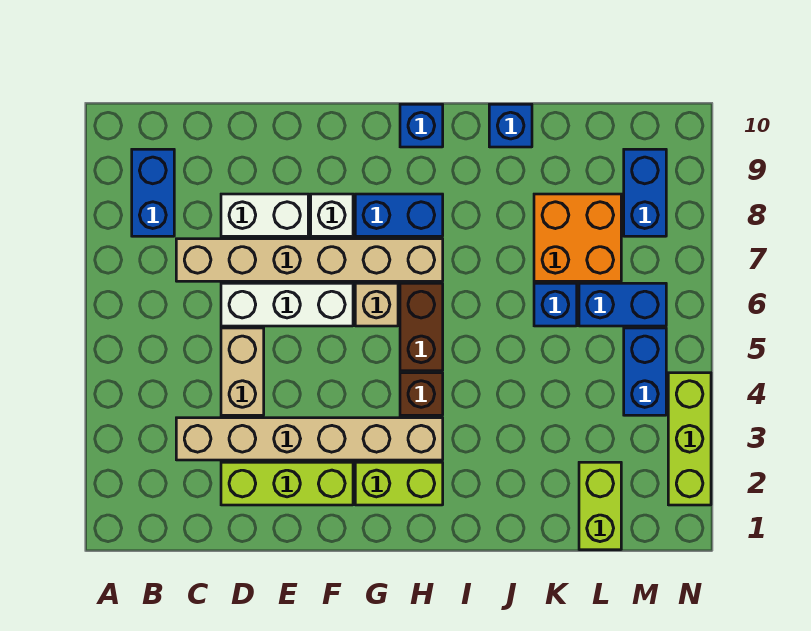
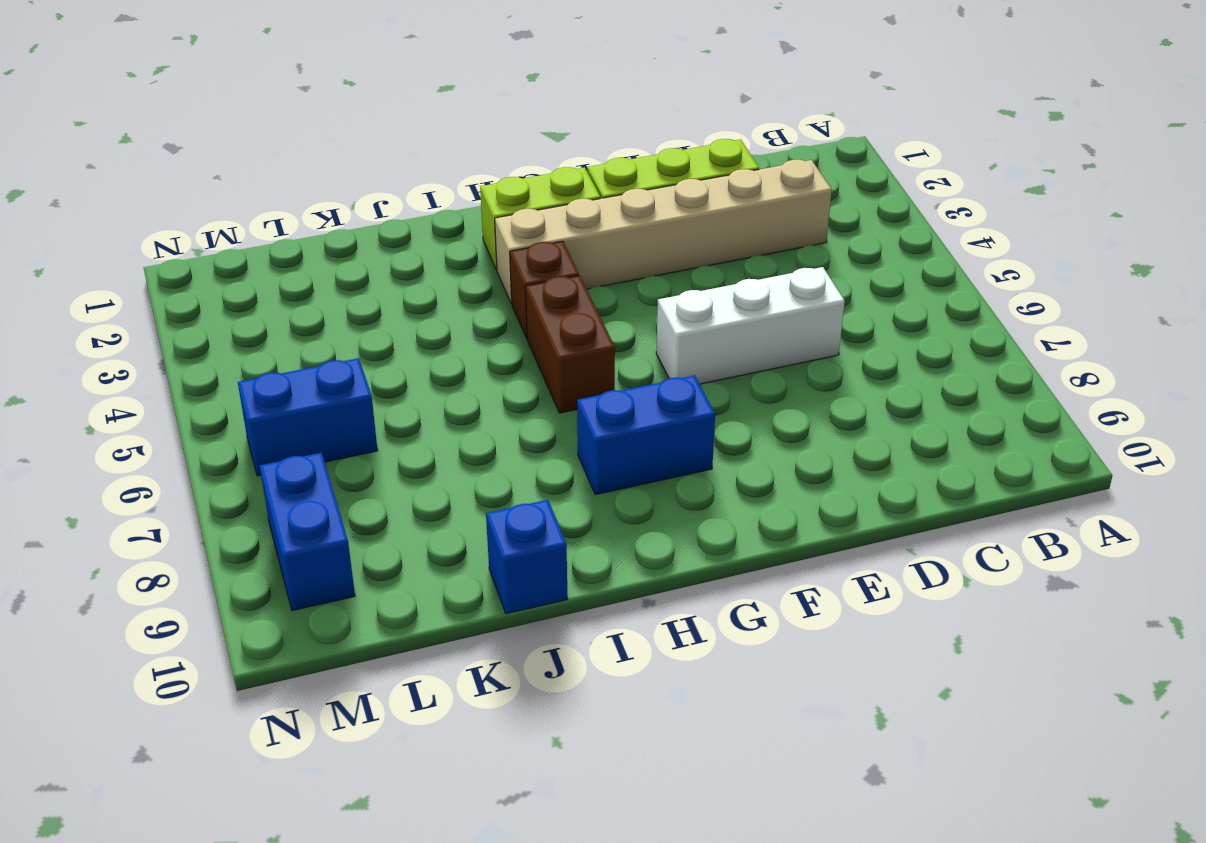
none -> blue brick B8:B9 level 1
none -> tan brick C7:H7 level 1
none -> tan brick D4:D5 level 1

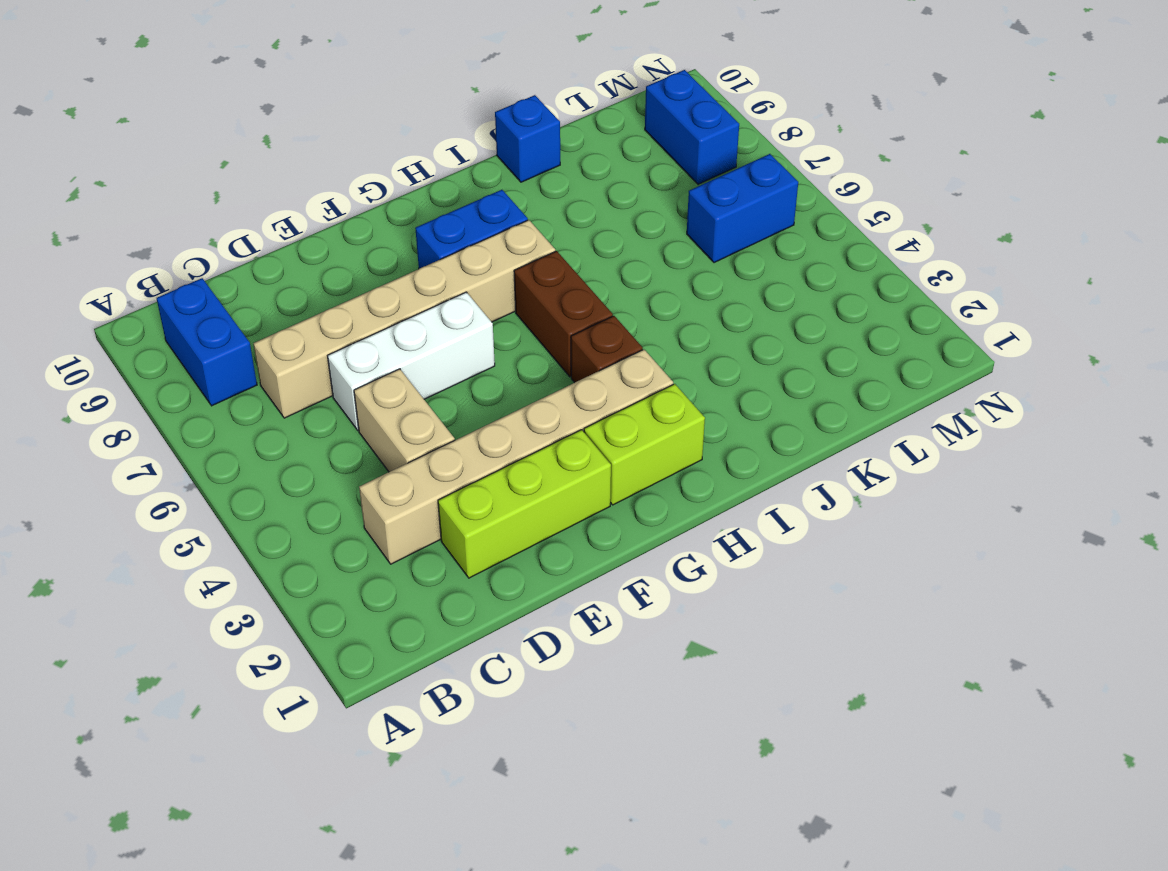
none -> white brick D8:E8 level 1
none -> white brick F8 level 1
none -> tan brick G6 level 1

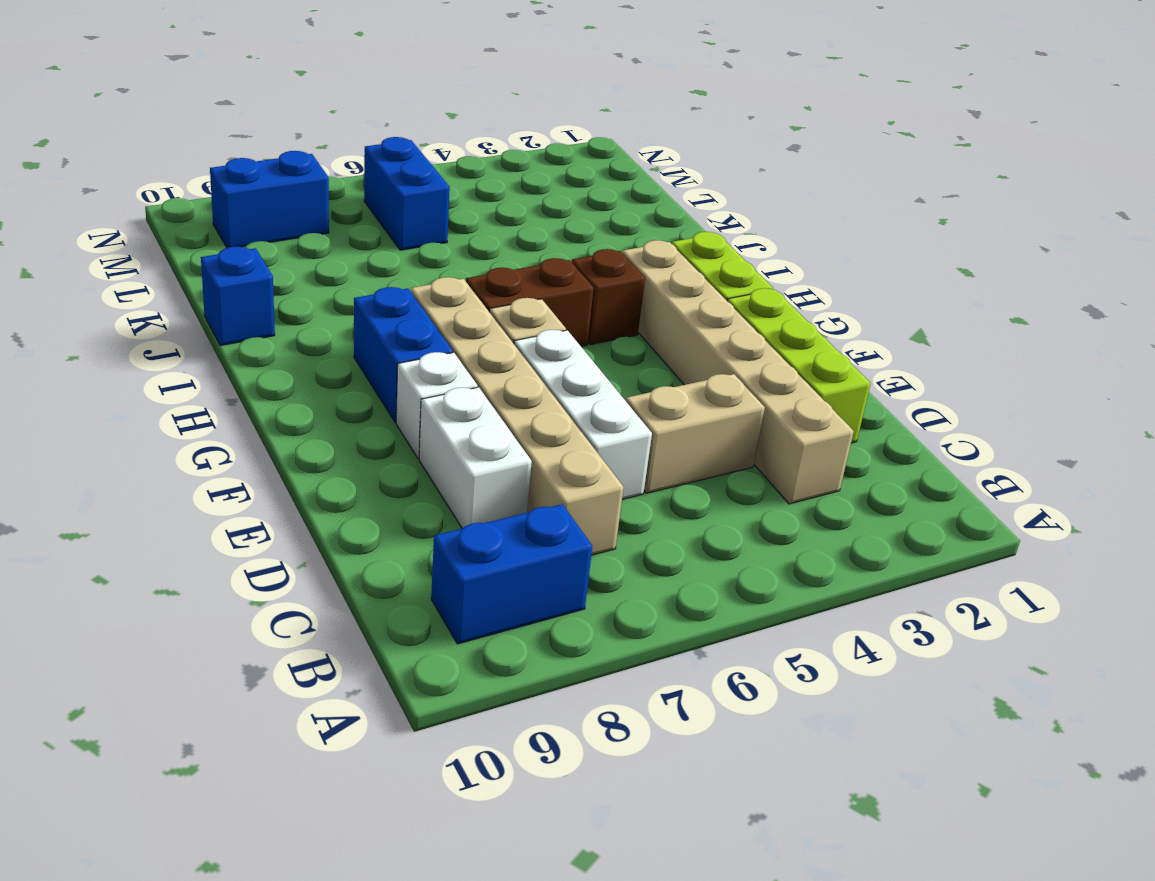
none -> blue brick H10 level 1
none -> blue brick K6 level 1
none -> orange brick K7:L8 level 1

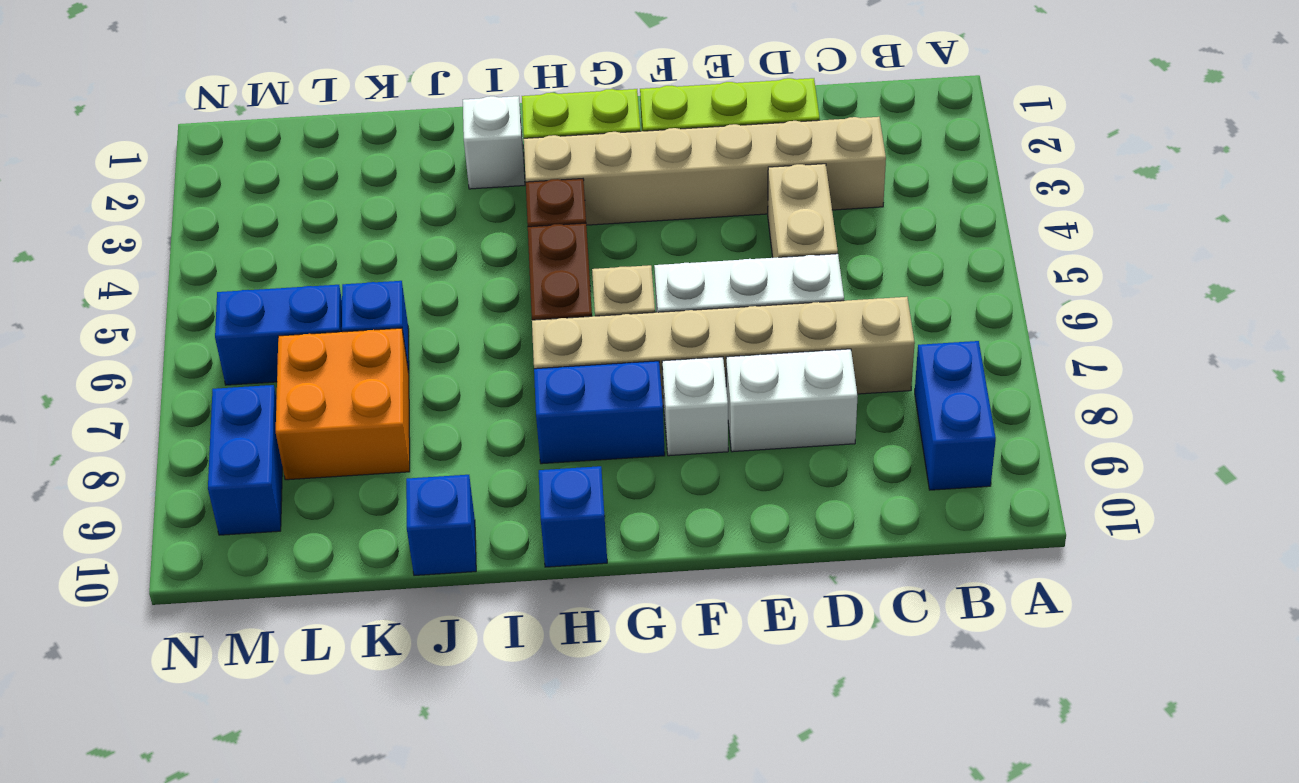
white brick I2 level 1 -> none
none -> lime brick L1:L2 level 1
none -> blue brick M4:M5 level 1
none -> lime brick N2:N4 level 1

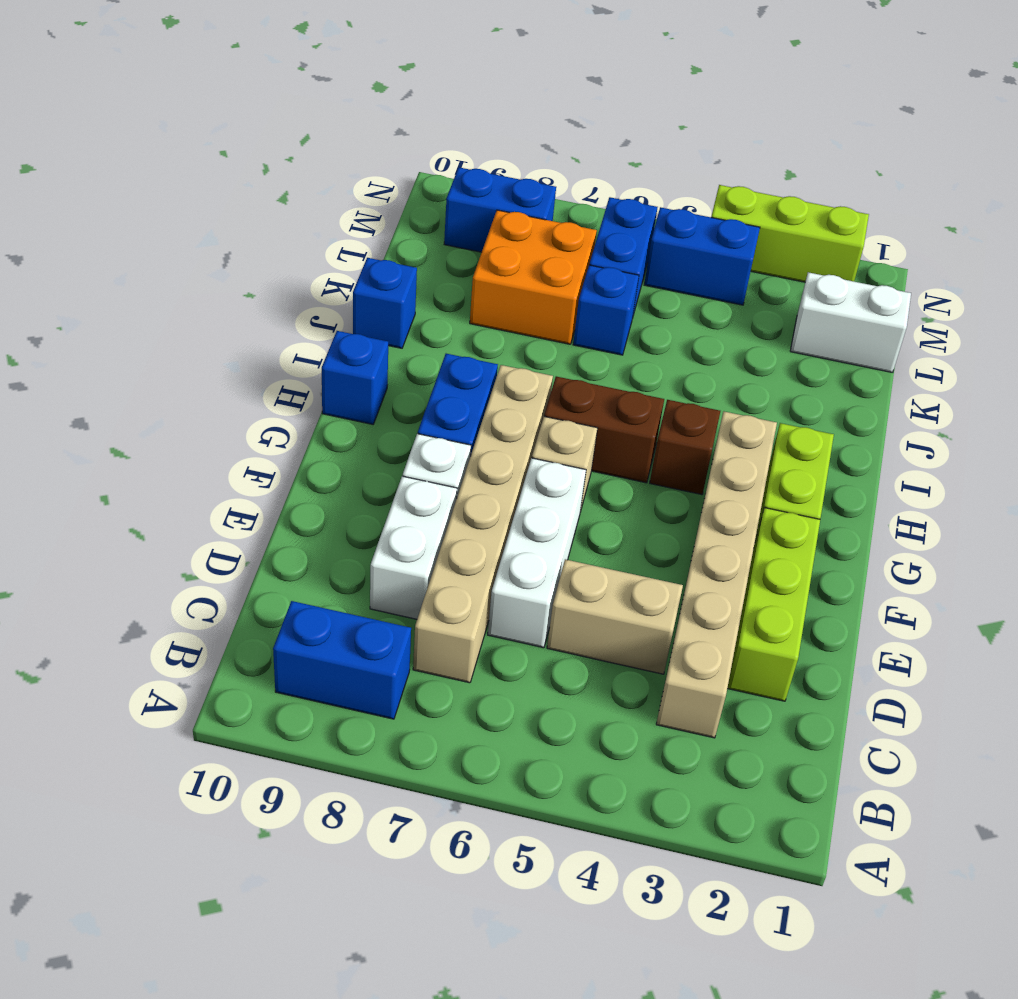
white brick L1:L2 level 1 -> lime brick L1:L2 level 1

